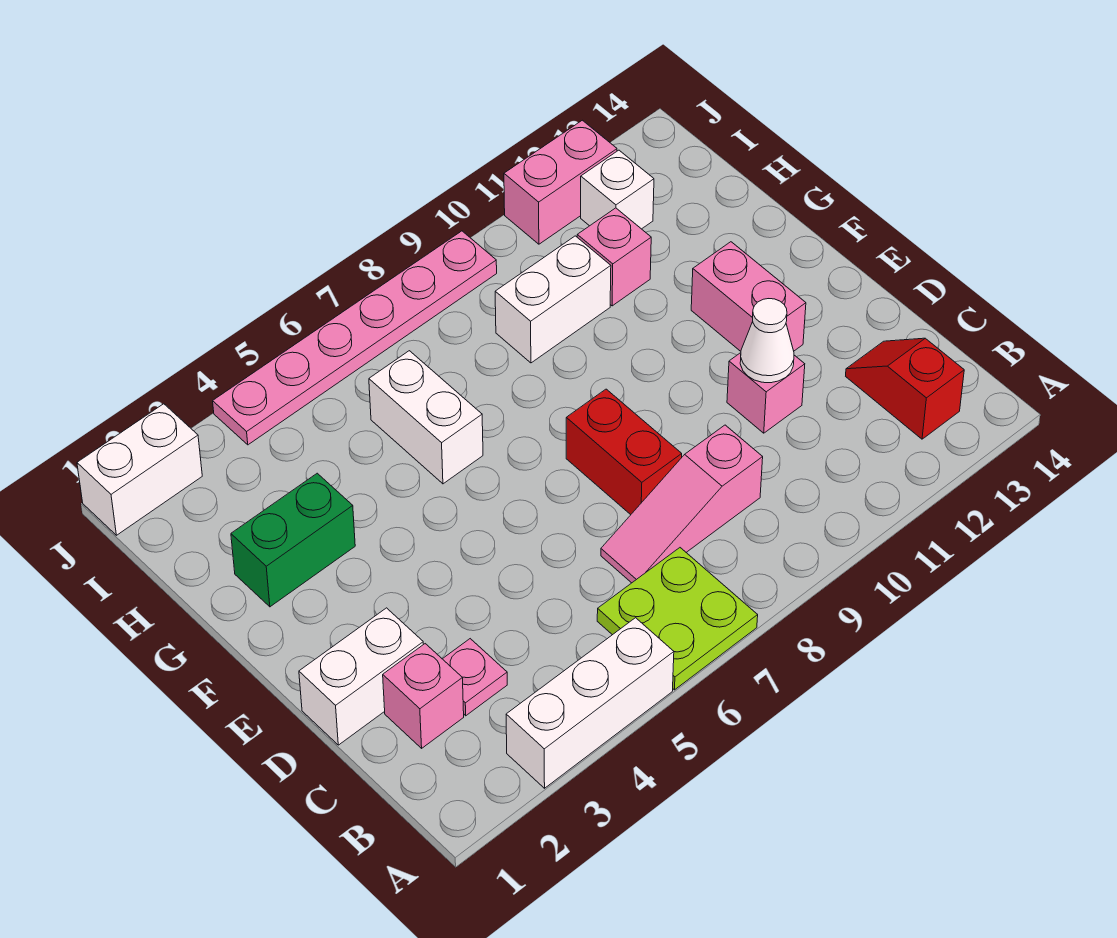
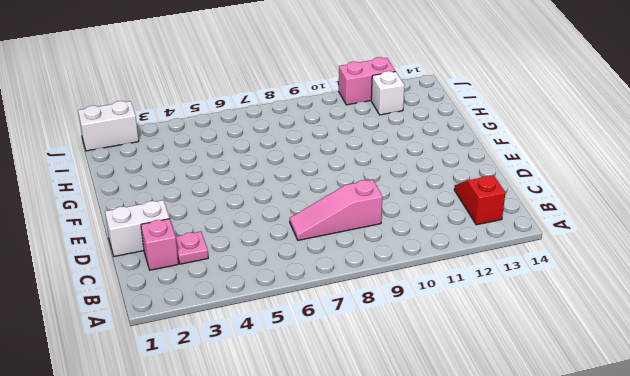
none -> white brick A3:A5 level 1
none -> lime plate A6:B7 level 1
none -> red brick D8:E8 level 1

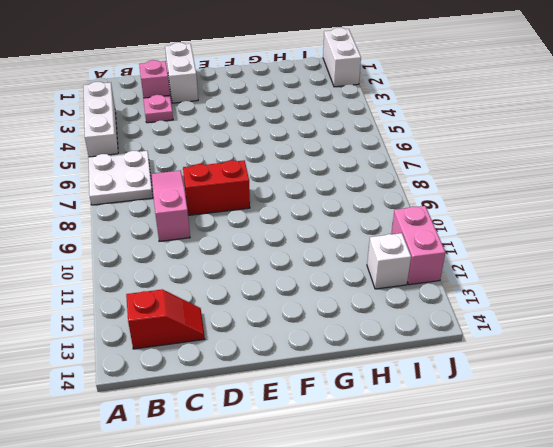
white plate A6:B7 level 1 -> lime plate A6:B7 level 1
none -> pink brick D11 level 1
none -> pink brick E12:F12 level 1
none -> green brick G2:G3 level 1

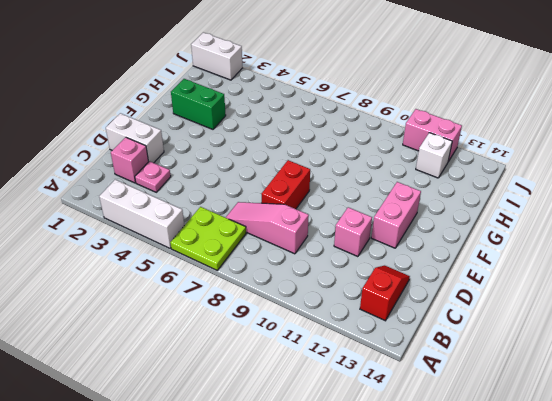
none -> white brick G6:H6 level 1
none -> white brick H9:H10 level 1
none -> pink brick H11 level 1

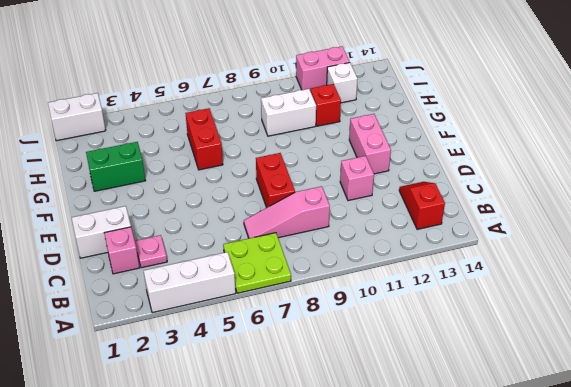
red brick G6:H6 level 1 -> white brick G6:H6 level 1
red brick H11 level 1 -> pink brick H11 level 1
none -> pink plate J4:J9 level 1
none -> white cone D11 level 2

